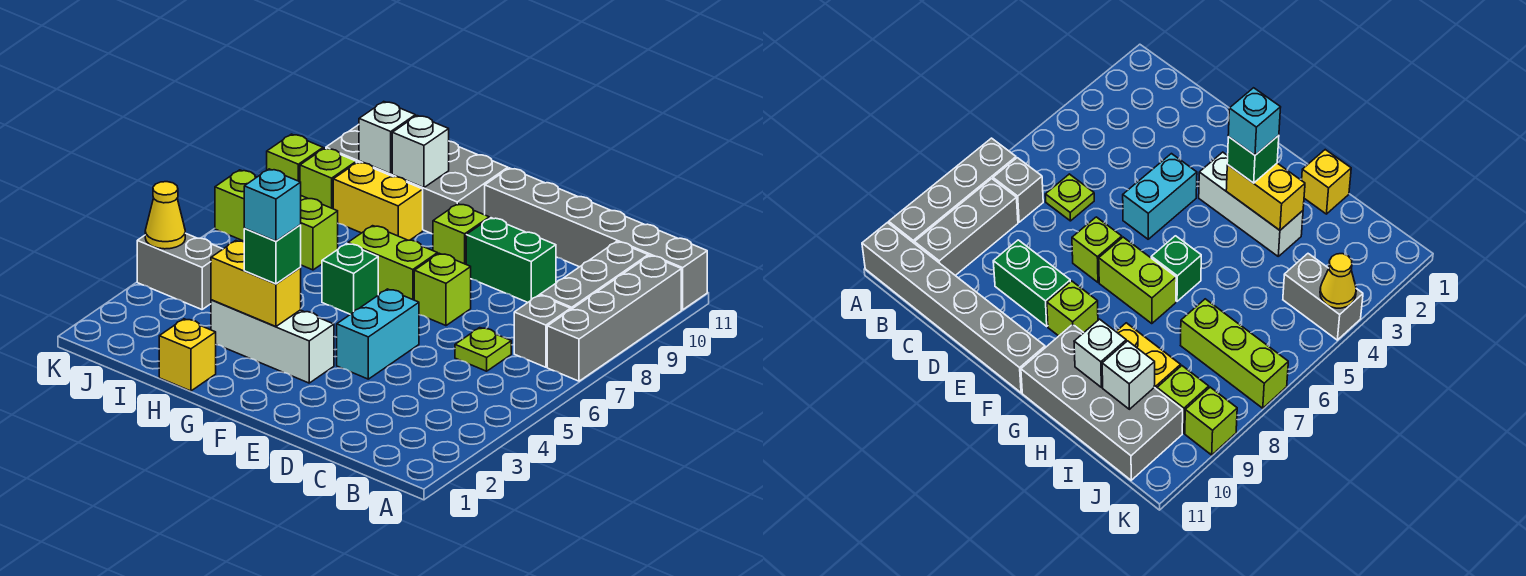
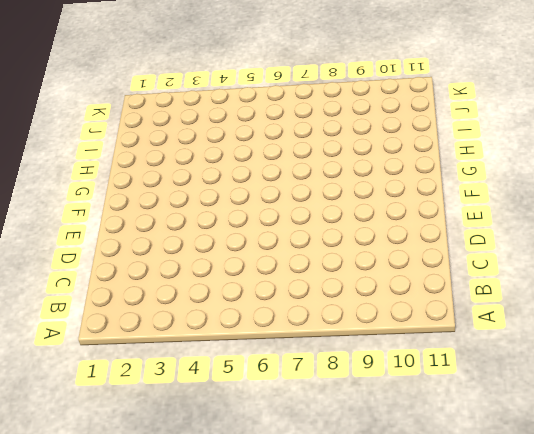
none -> grey brick A7:A10 level 1
none -> grey brick A11:F11 level 1
none -> grey brick B7 level 1

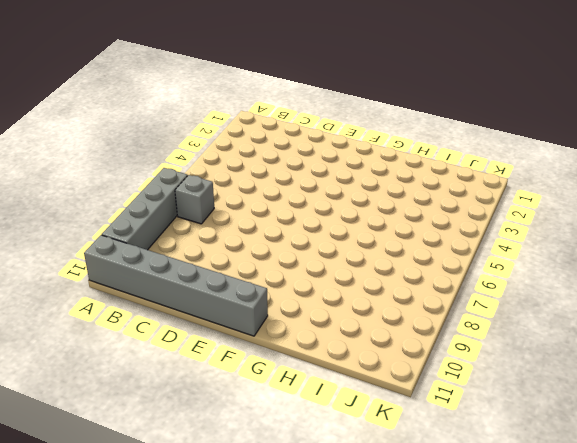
none -> grey brick B8:B10 level 1
none -> lime plate C6 level 1
none -> green brick D9:E9 level 1

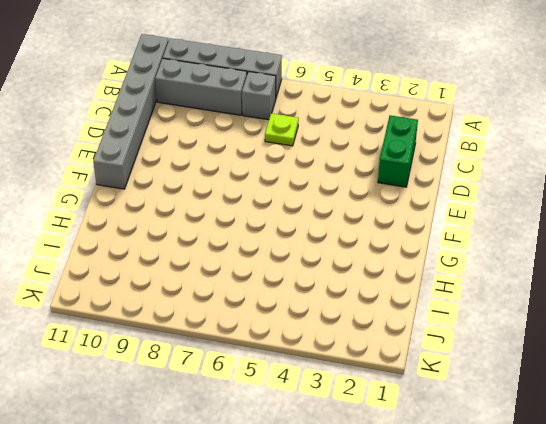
green brick C2:D2 level 1 -> green brick D9:E9 level 1
none -> cyan brick E4:E5 level 1
none -> lime brick E7 level 1
none -> white brick F3:H3 level 1

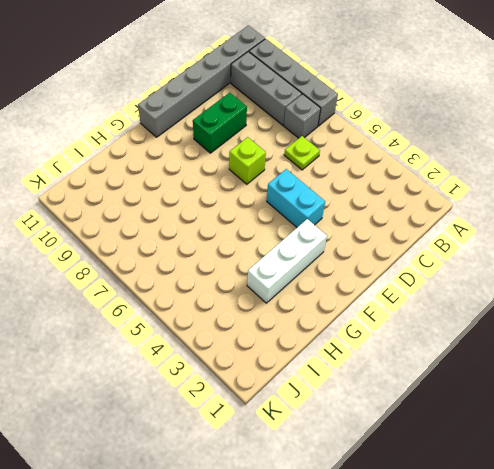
none -> lime brick F7:G7 level 1
none -> lime brick F9 level 1
none -> green brick G6 level 1

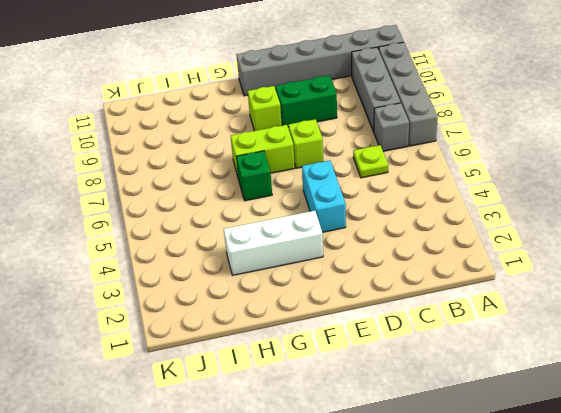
none -> grey brick G10:J11 level 1
none -> yellow brick H1 level 1
none -> yellow brick H9:I9 level 1

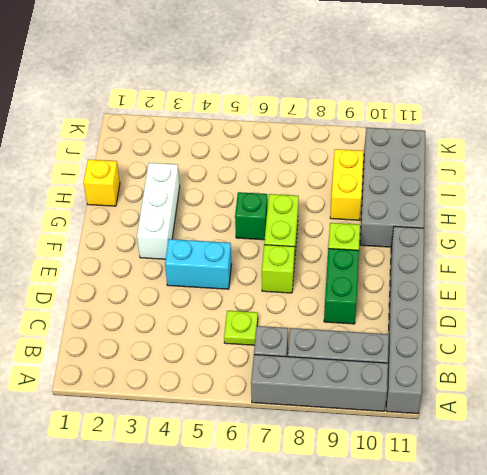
none -> lime brick I7:K7 level 1
none -> grey brick J4:K4 level 1
none -> lime brick J9 level 1

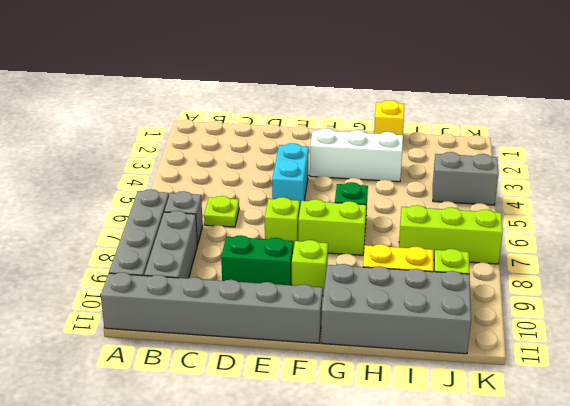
none -> lime brick K9 level 1
none -> yellow brick G3:H3 level 2
none -> white brick H10 level 2

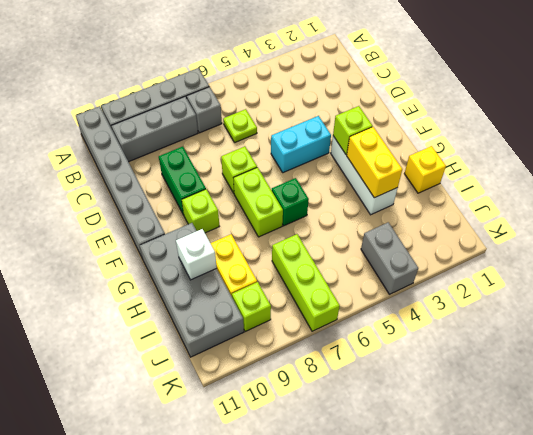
lime brick F3 level 2 -> lime brick K9 level 1
none -> white brick I10 level 2
none -> yellow cone K4 level 2
none -> green brick G3 level 3

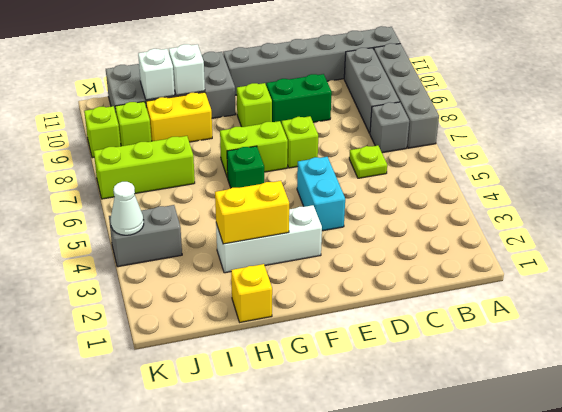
white cone K4 level 2 -> yellow cone K4 level 2
none -> green brick G3 level 3
none -> cyan brick G3 level 4

